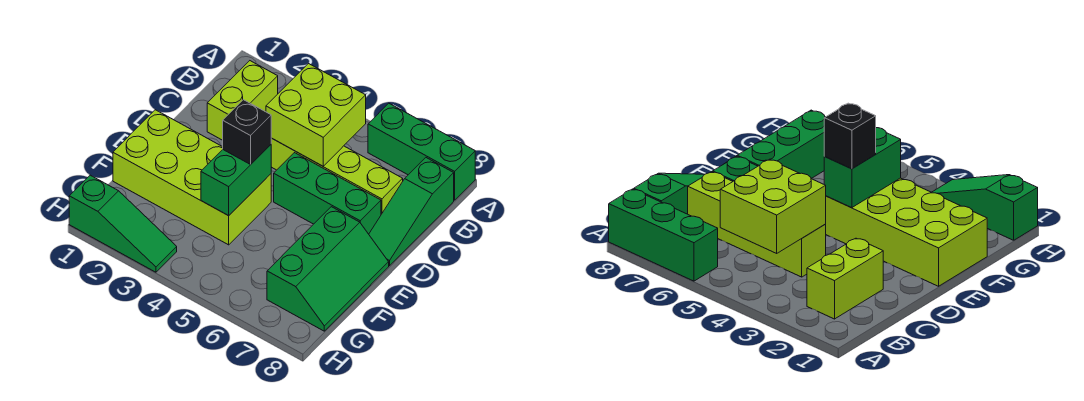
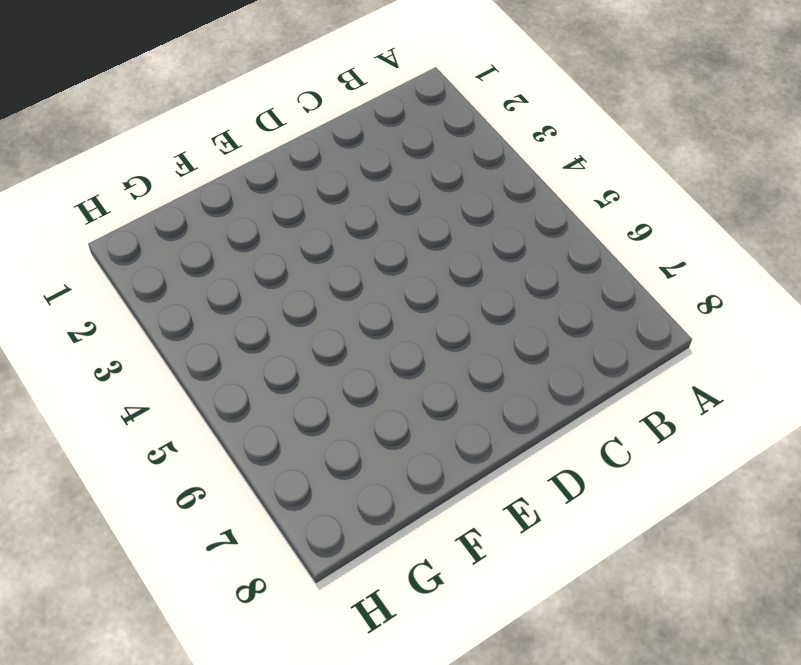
none -> green brick A6:A8 level 1
none -> lime brick B2:C2 level 1

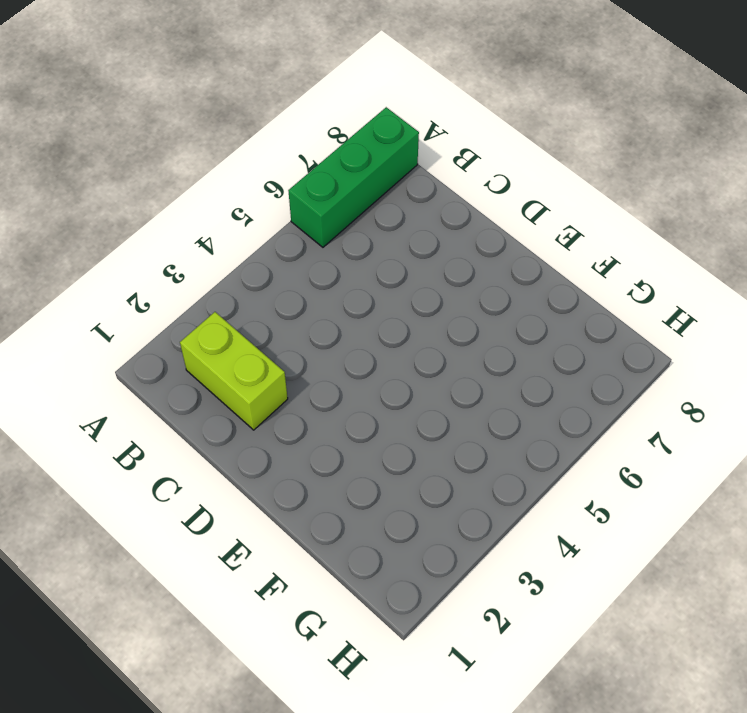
none -> green slope B8:D8 level 1 top B
none -> lime brick C4:C7 level 1

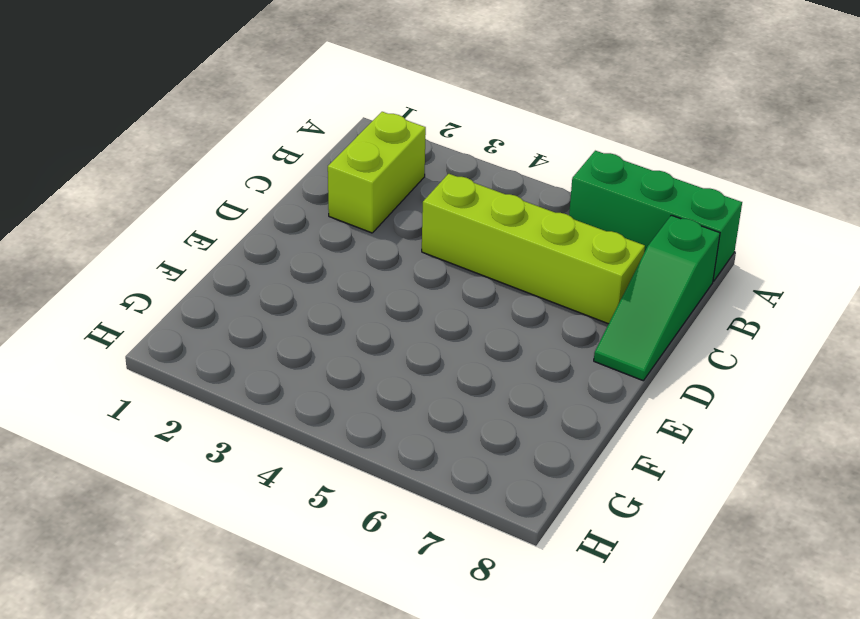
none -> green brick D5:D7 level 1
none -> lime brick E1:F4 level 1

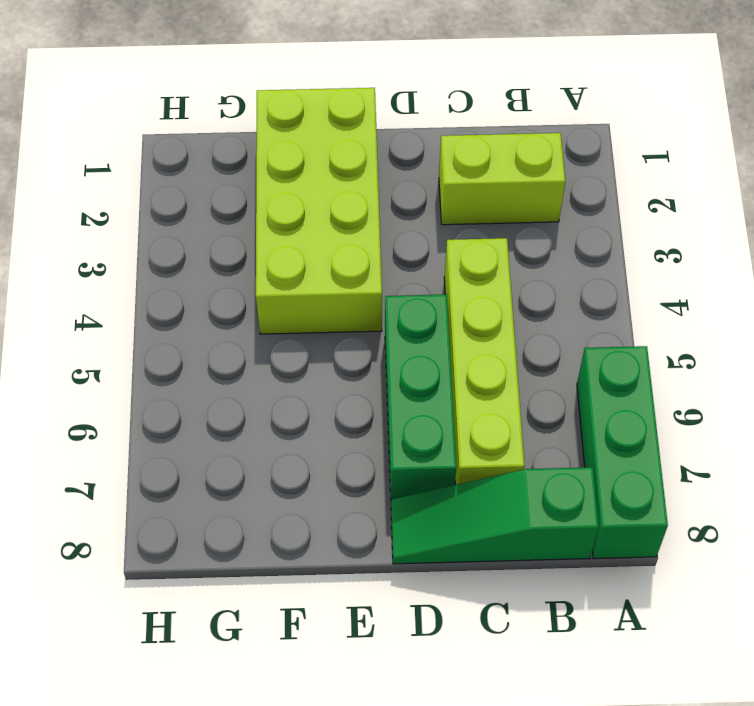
none -> green slope E7:G8 level 1 top 7
none -> green slope H1:H3 level 1 top 1

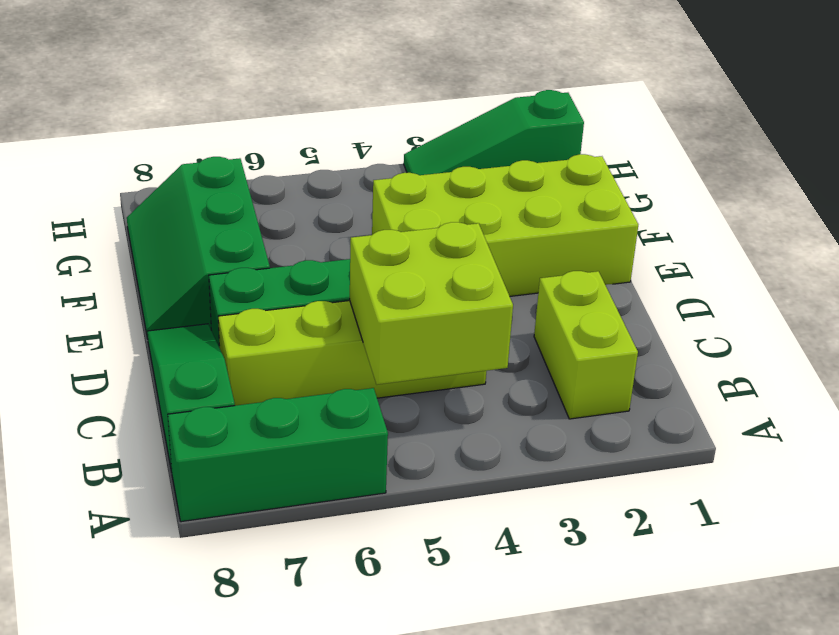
none -> green brick E4:F4 level 2
none -> black brick E4 level 3

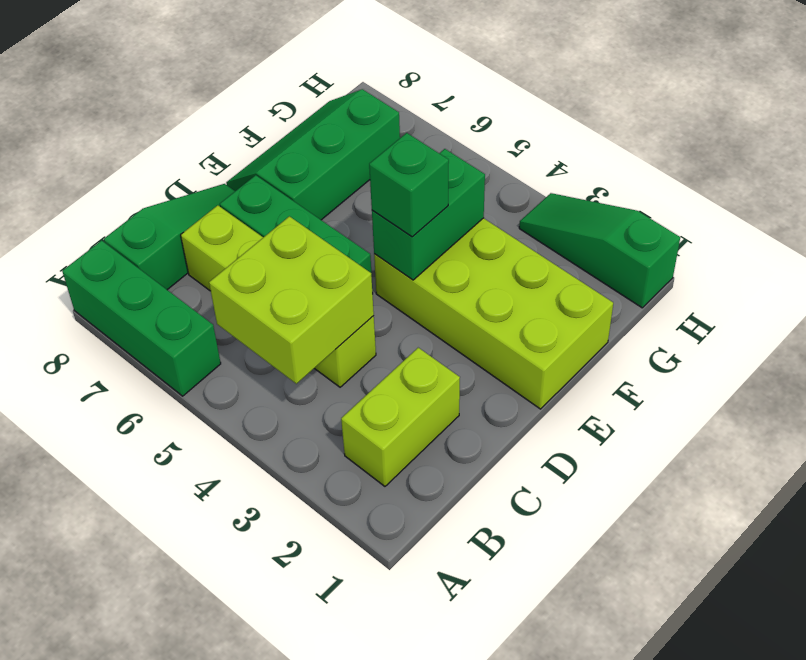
green brick E4 level 3 -> black brick E4 level 3

